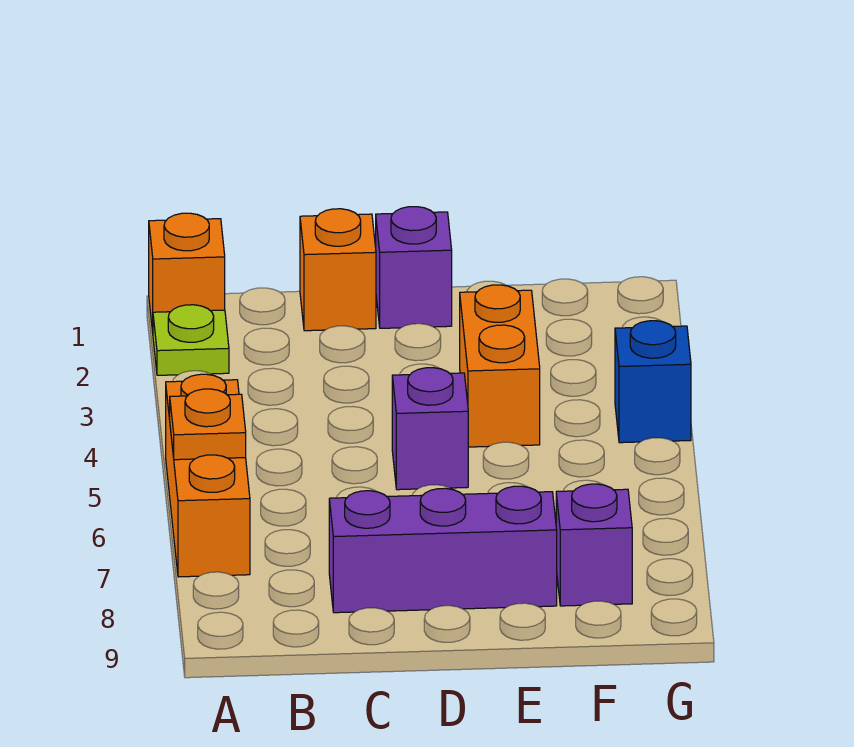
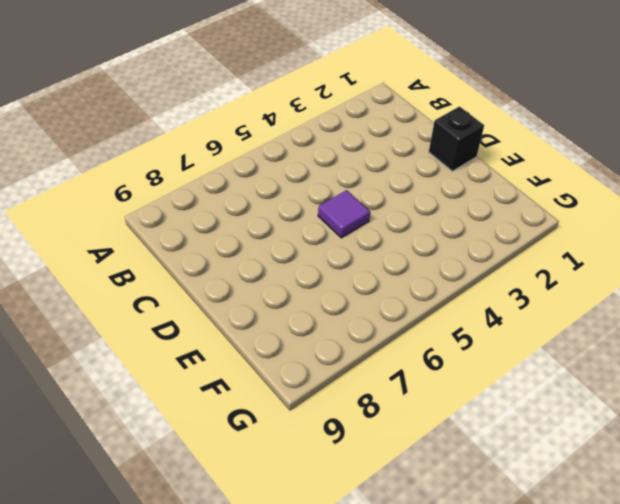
black brick D1 level 1 -> purple brick D1 level 1
purple tile D5 level 1 -> purple brick D5 level 1
none -> orange brick A1 level 1
none -> lime plate A2 level 1

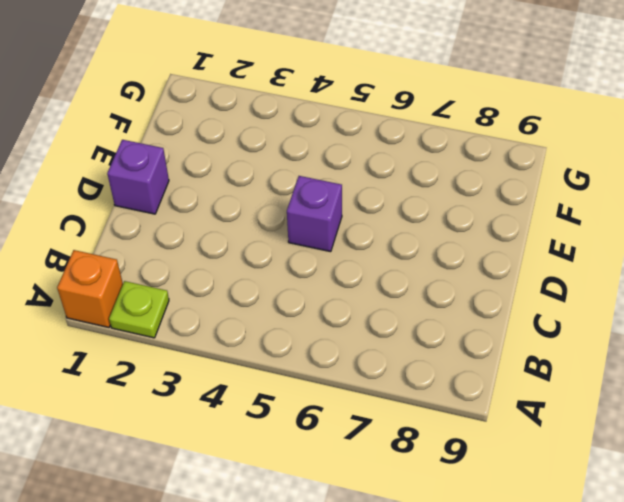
none -> orange brick A5:A7 level 1
none -> orange brick C1 level 1

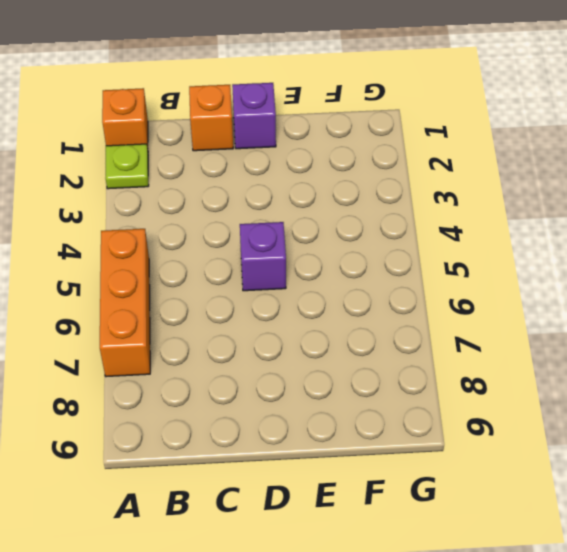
none -> purple brick C8:E8 level 1
none -> orange brick E3:E4 level 1

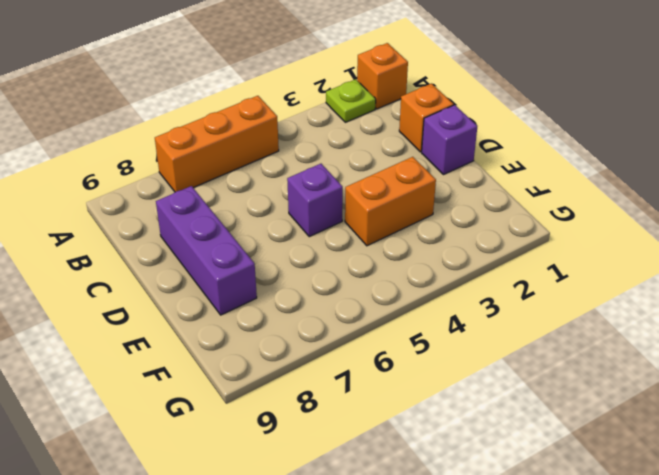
none -> purple brick F8 level 1
none -> blue brick G4 level 1

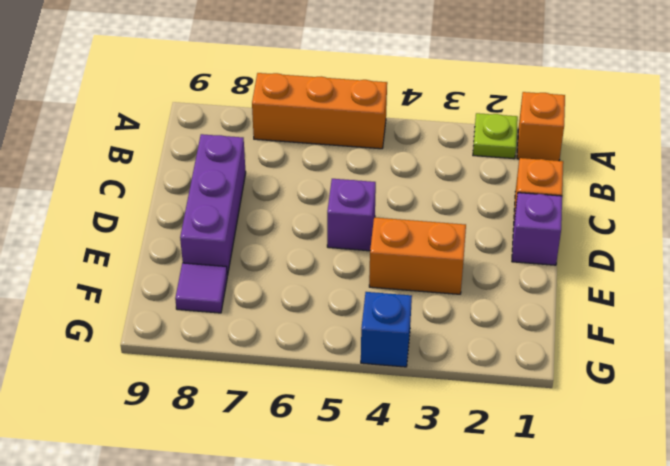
purple tile F8 level 1 -> purple brick F8 level 1
none -> orange plate A6 level 2

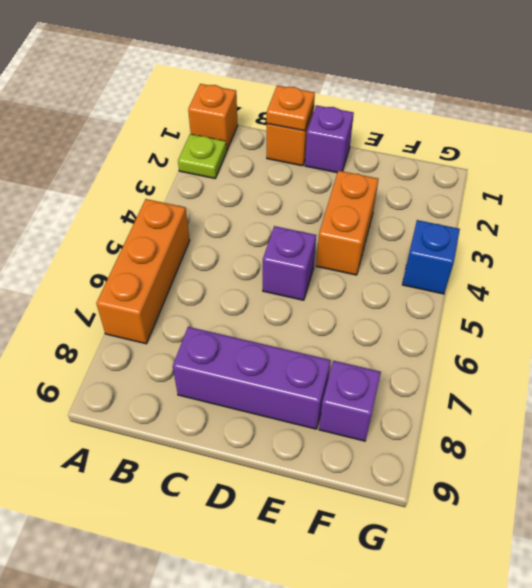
orange plate C1 level 2 -> orange plate A6 level 2

